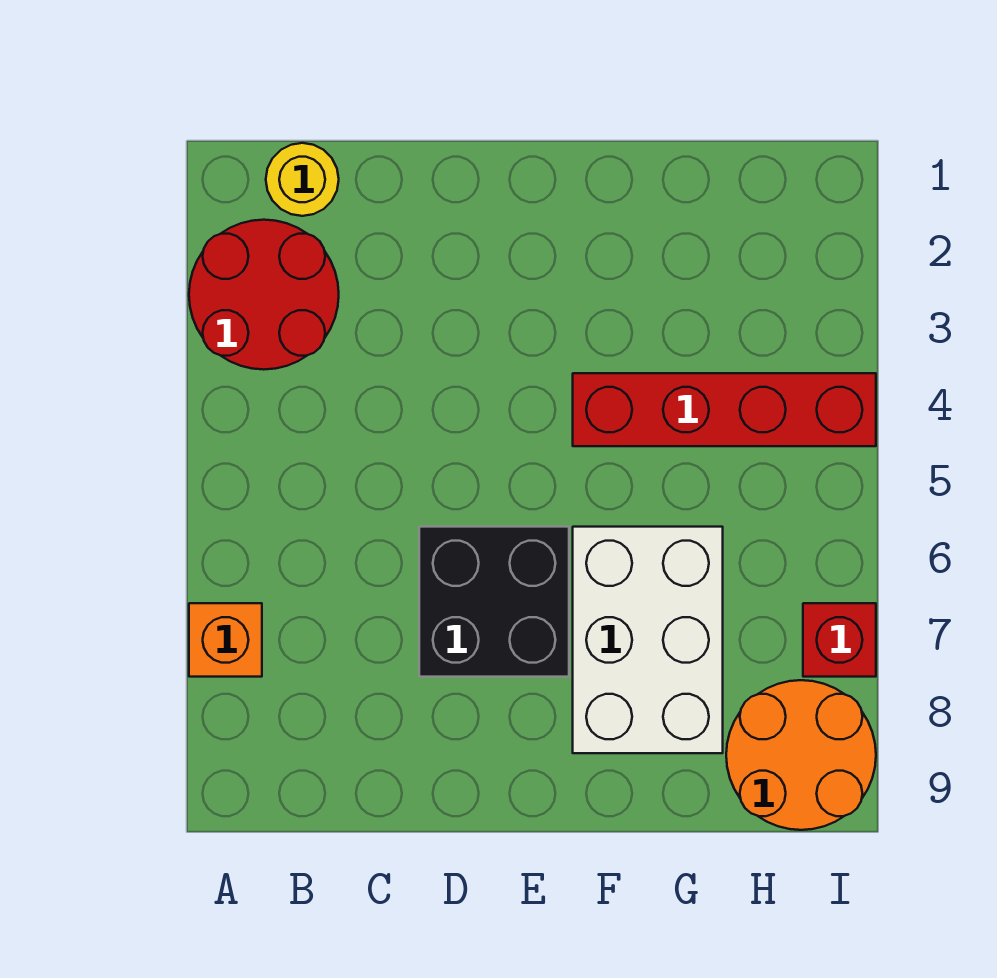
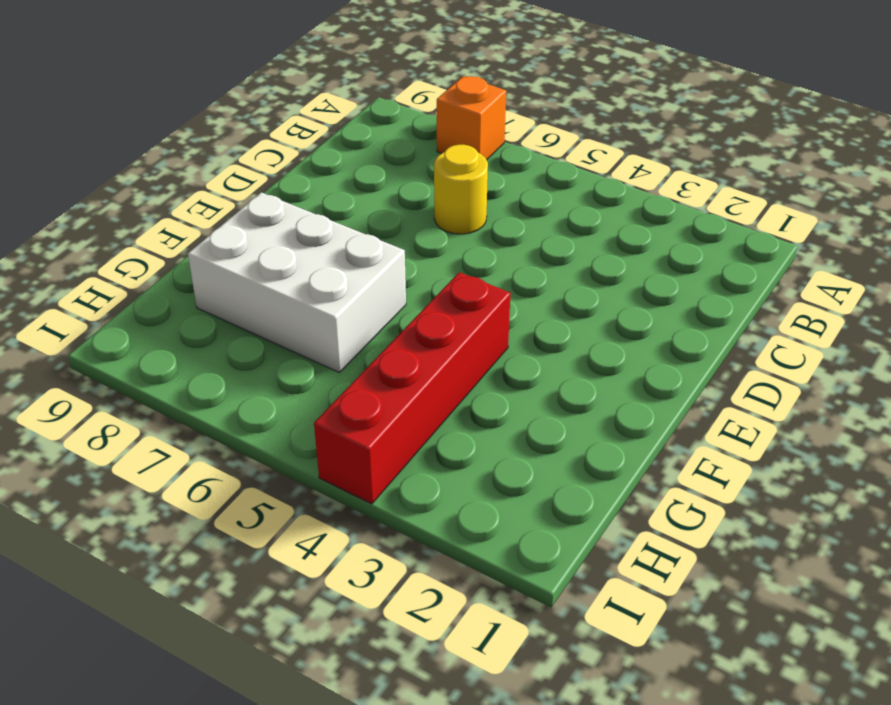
yellow round brick C6 level 1 -> yellow round brick B1 level 1
none -> red round brick A2:B3 level 1
none -> black brick D6:E7 level 1

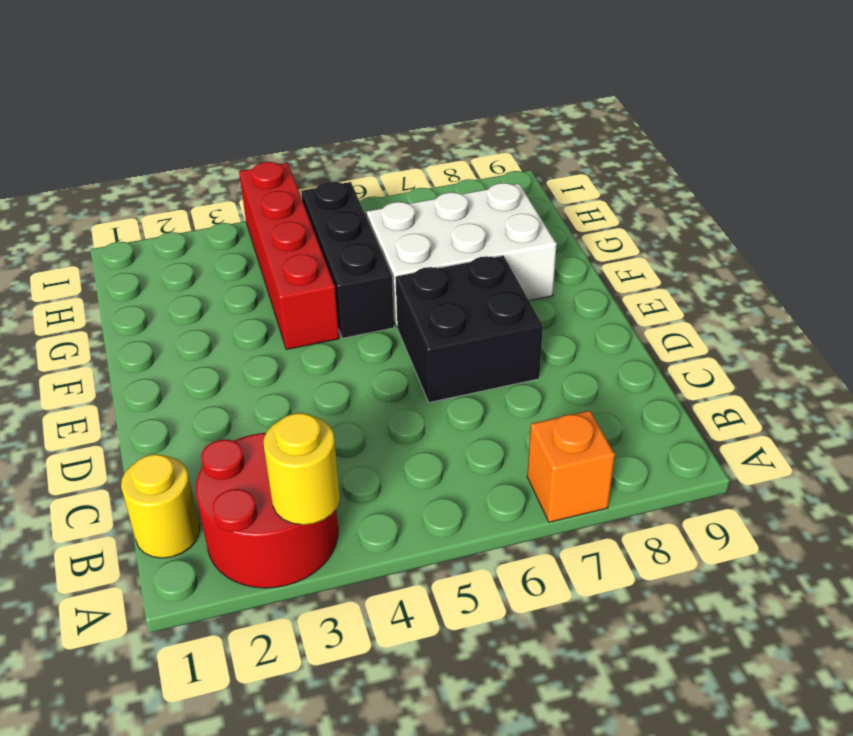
yellow round brick A3 level 2 -> none
black brick F5:H5 level 1 -> none
none -> orange round brick H8:I9 level 1
none -> red brick I7 level 1

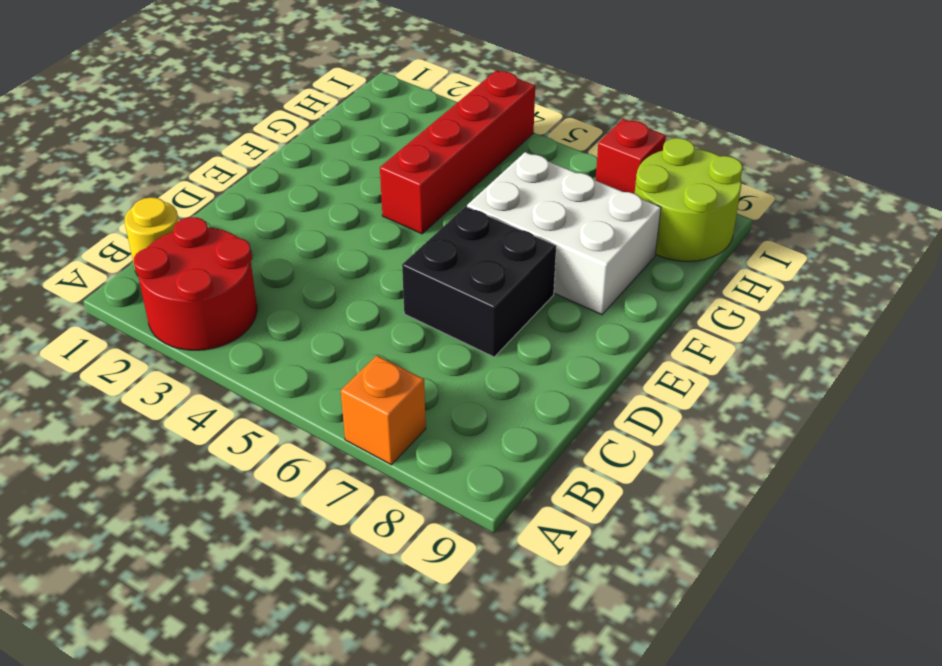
lime round brick H8:I9 level 1 -> orange round brick H8:I9 level 1

